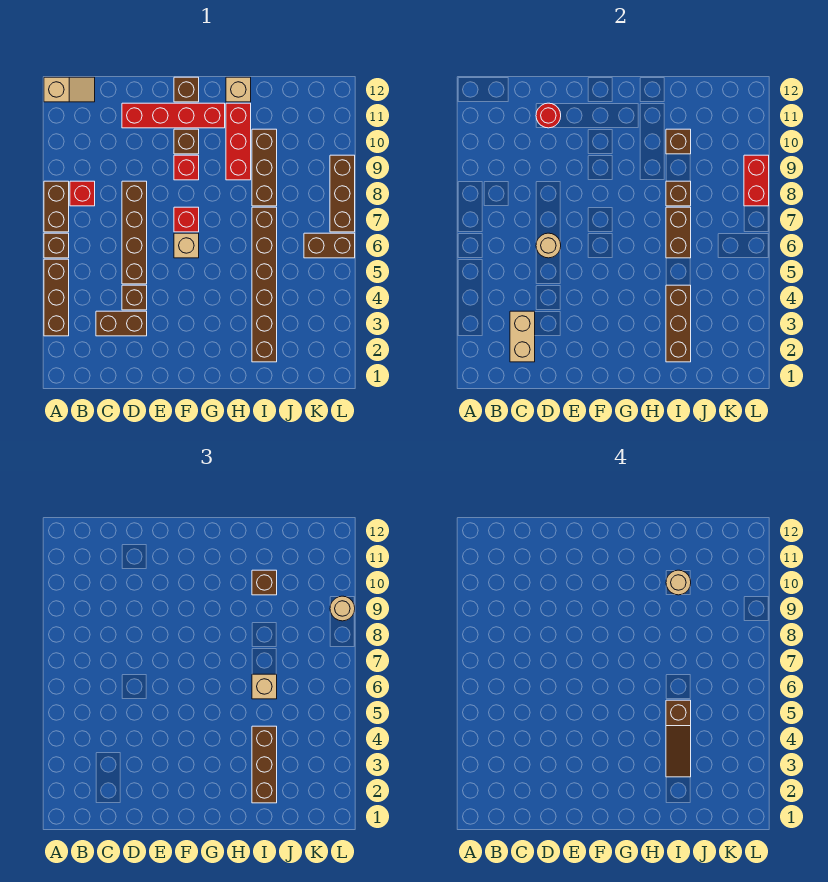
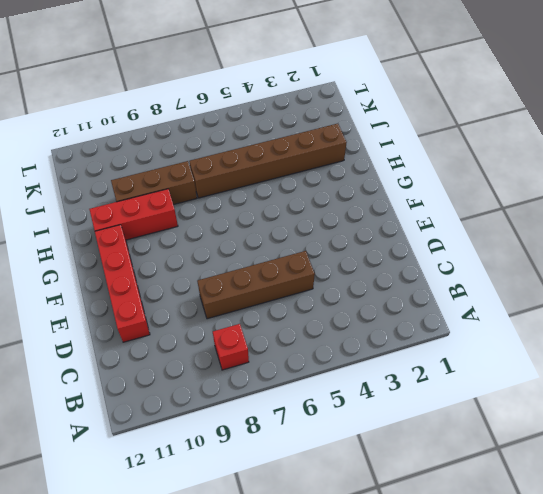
none -> brown brick A3:A5 level 1
none -> brown brick A6 level 1
none -> brown brick A7:A8 level 1
none -> tan slope A12:B12 level 1 top A

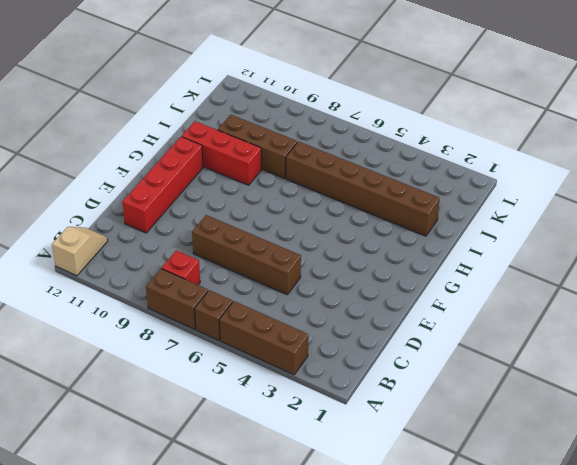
none -> brown brick C3:D3 level 1
none -> brown brick D4 level 1
none -> tan brick F6 level 1
none -> red brick F7 level 1

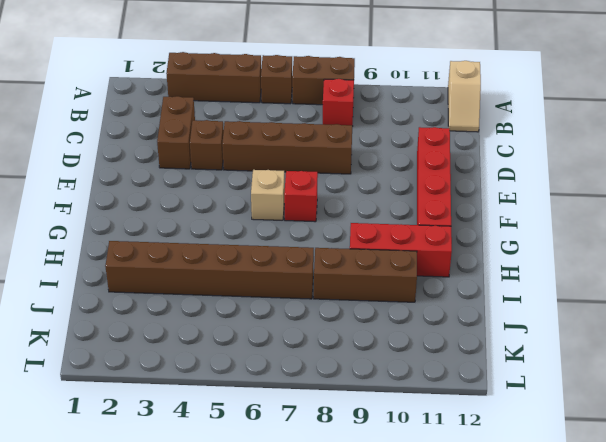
none -> red brick F9 level 1
none -> brown brick F10 level 1
none -> brown brick F12 level 1
none -> tan brick H12 level 1

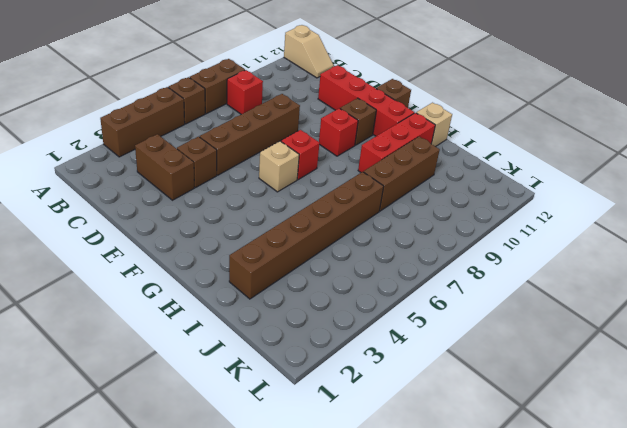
none -> brown brick K6:L6 level 1
none -> brown brick L7:L9 level 1
none -> tan brick C2:C3 level 2
none -> tan round brick D6 level 2

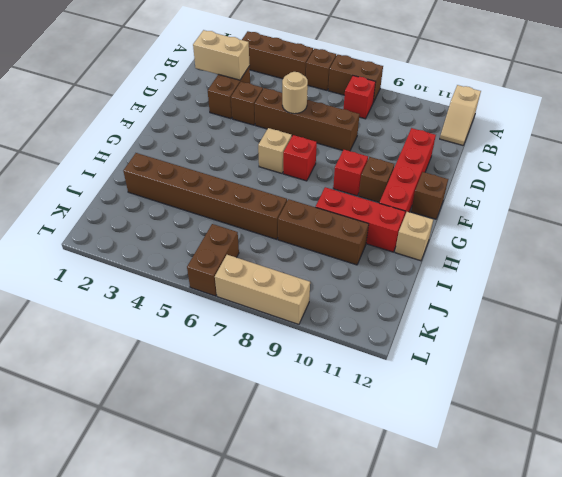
tan brick L7:L9 level 1 -> brown brick L7:L9 level 1
none -> red round brick D11 level 2
none -> brown brick I2:I4 level 2
none -> brown brick I6:I7 level 2
none -> brown brick I8 level 2

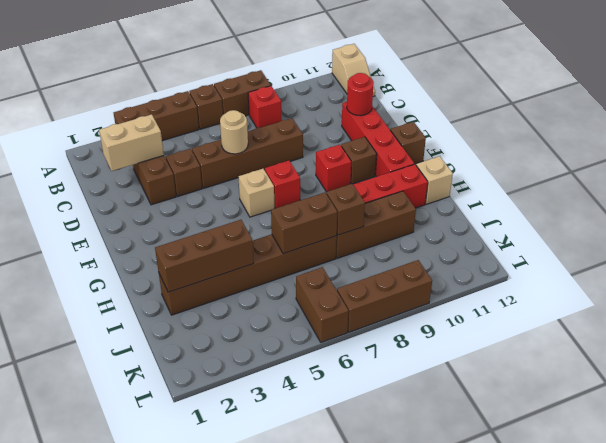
none -> brown brick I10 level 2
none -> red brick L8:L9 level 2
none -> brown brick I2:I4 level 3
none -> tan brick I6 level 3

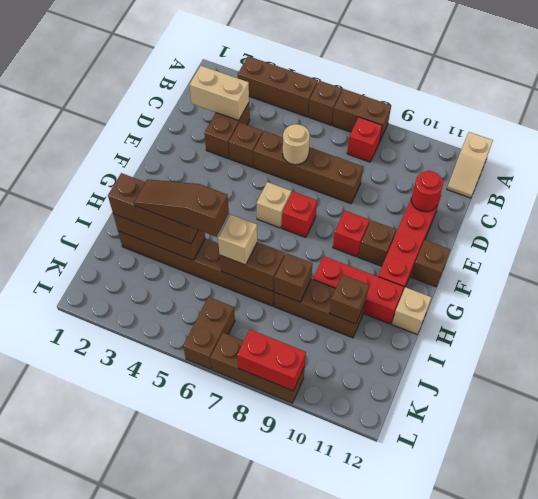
none -> brown brick I10 level 3
none -> tan round brick L9 level 3
none -> tan round brick I10 level 4

